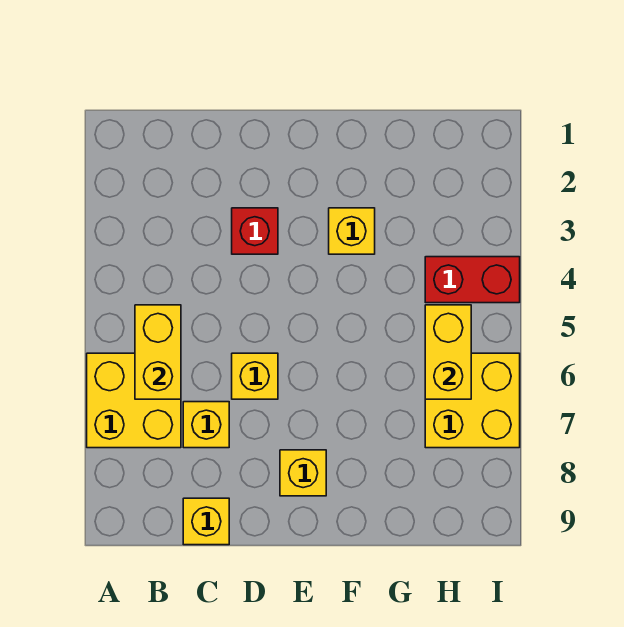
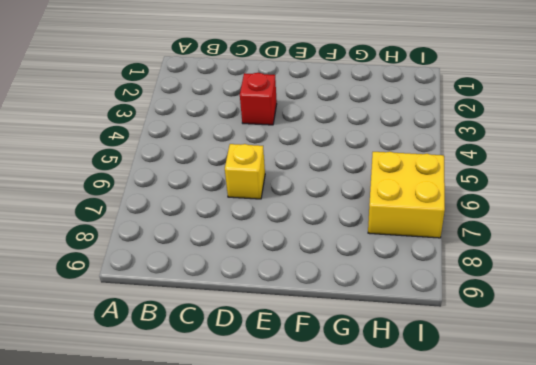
none -> yellow brick A6:B7 level 1
none -> yellow brick C7 level 1

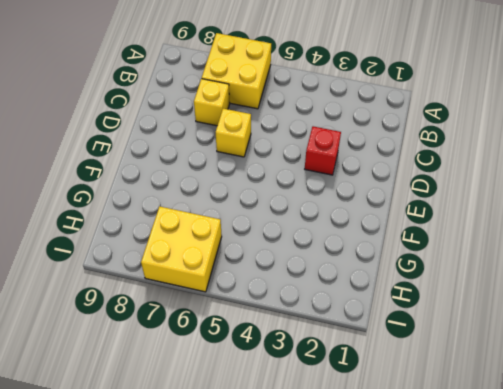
none -> yellow brick C9 level 1
none -> yellow brick E8 level 1

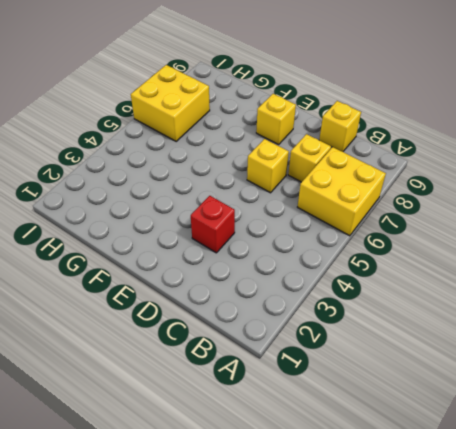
none -> yellow brick F3 level 1
none -> red brick H4:I4 level 1

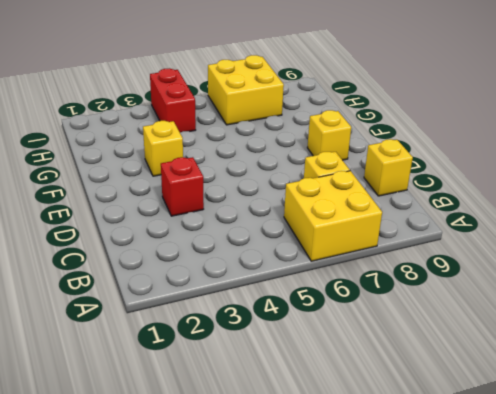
none -> yellow brick D6 level 1
none -> yellow brick B5:B6 level 2

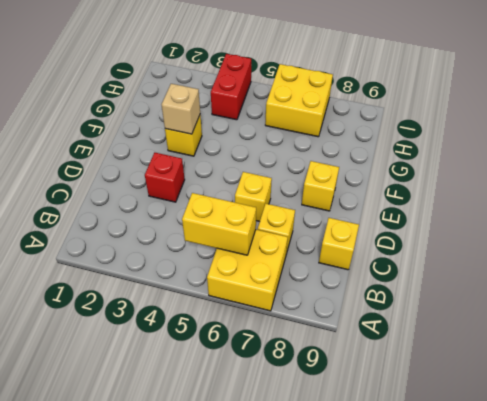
tan brick F3 level 2 -> none
none -> yellow brick H5:H6 level 2

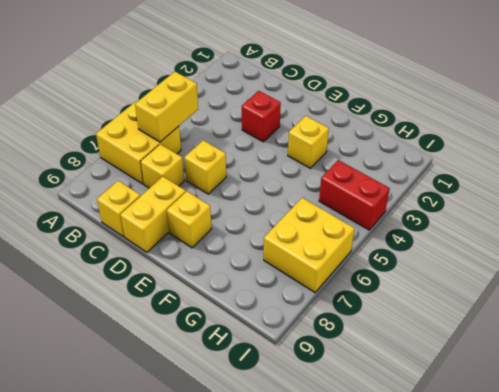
yellow brick D8:D9 level 1 -> yellow brick H5:H6 level 2

